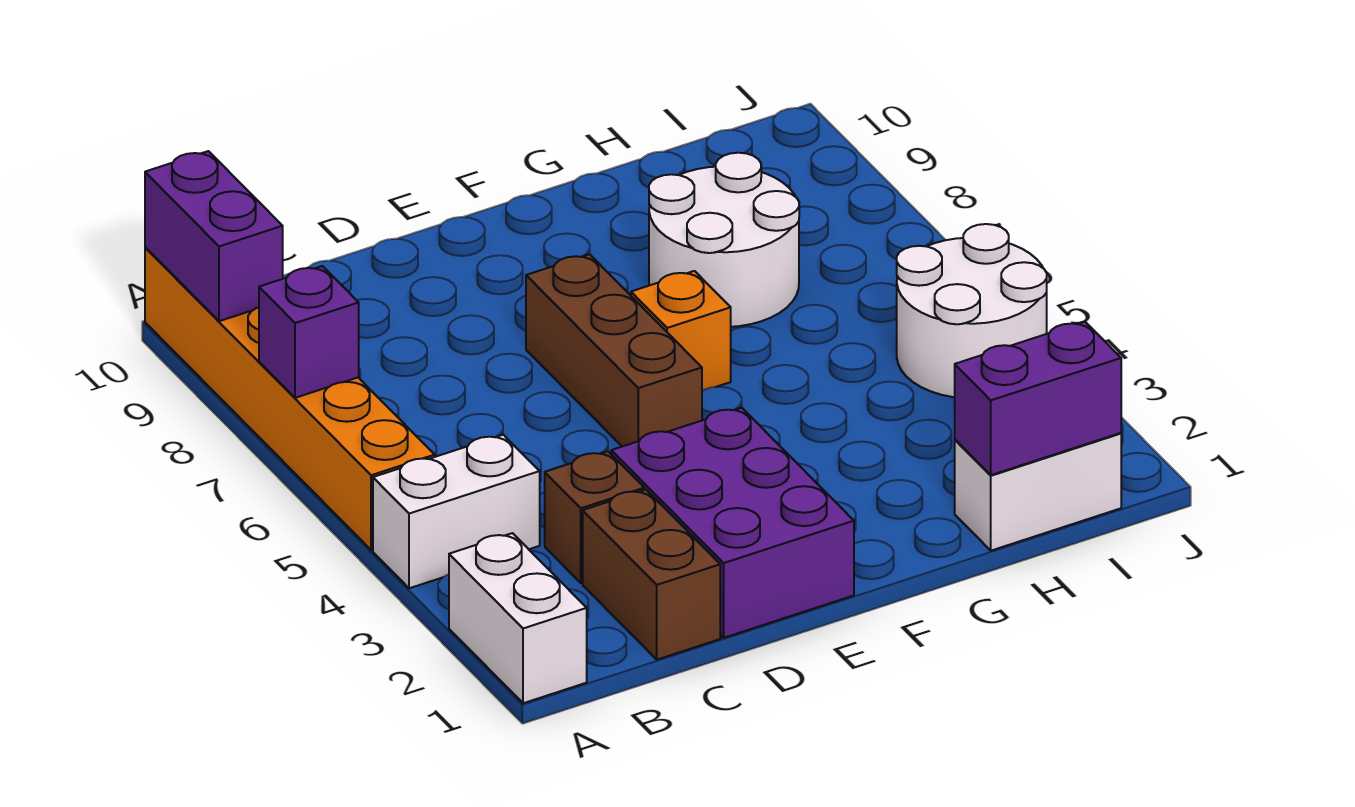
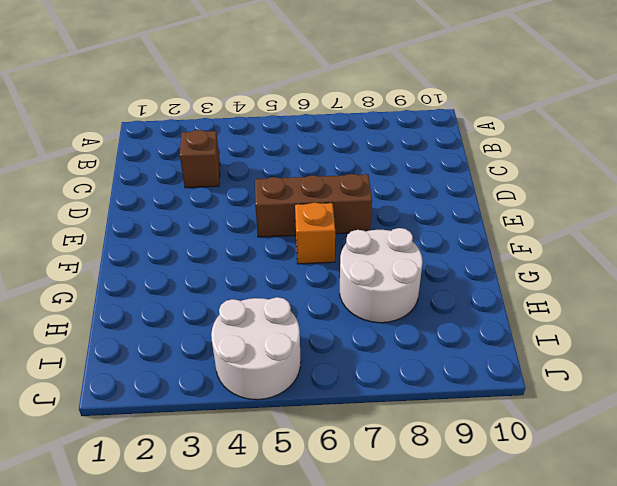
none -> white brick A1:A2 level 1
none -> white brick A4:B4 level 1
none -> orange brick A5:A10 level 1

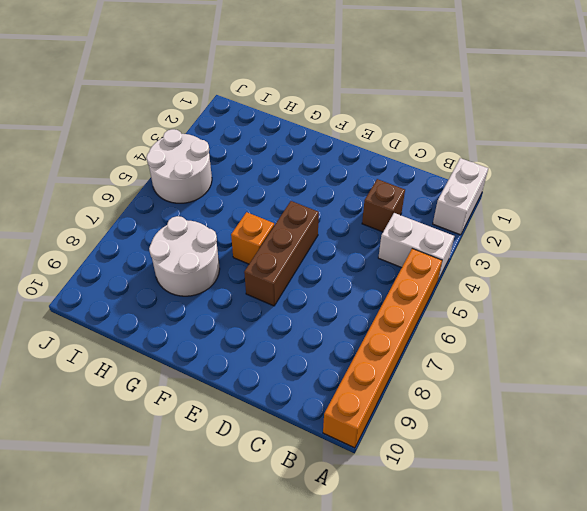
none -> brown brick C1:C2 level 1
none -> purple brick D1:E3 level 1
none -> white brick H1:I1 level 1

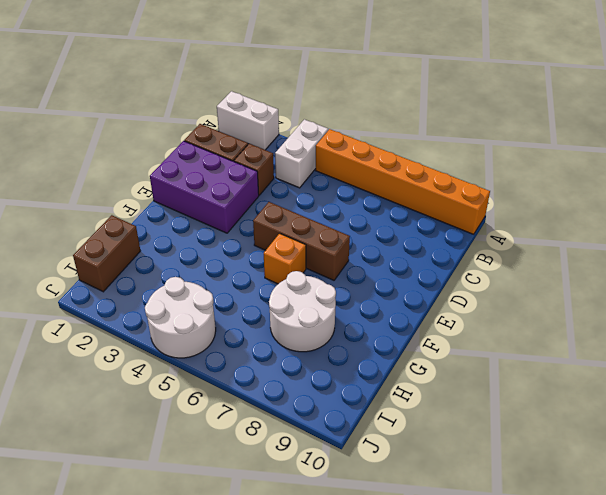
brown brick H1:I1 level 1 -> white brick H1:I1 level 1
none -> purple brick A7 level 2
none -> purple brick A9:A10 level 2
none -> purple brick H1:I1 level 2

